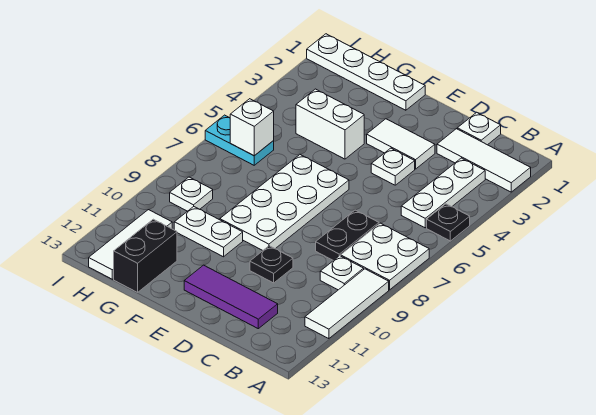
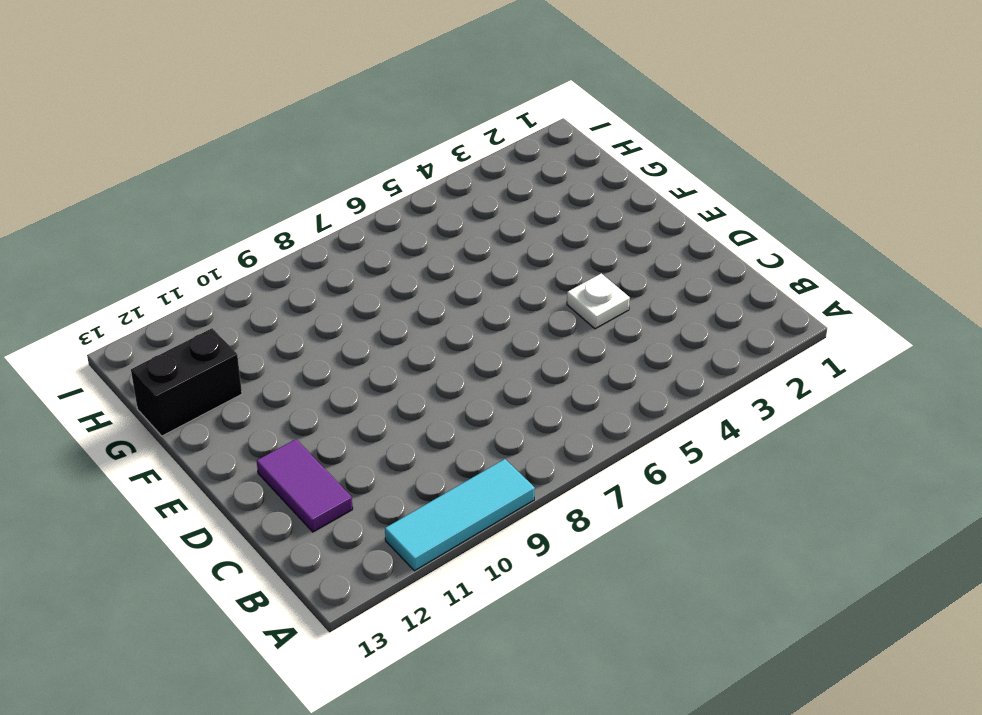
cyan tile A9:A11 level 1 -> white tile A9:A11 level 1
purple tile C12:D12 level 1 -> purple tile C12:E12 level 1
none -> white tile A2:C2 level 1
none -> black plate A5 level 1
none -> white plate A7:B8 level 1

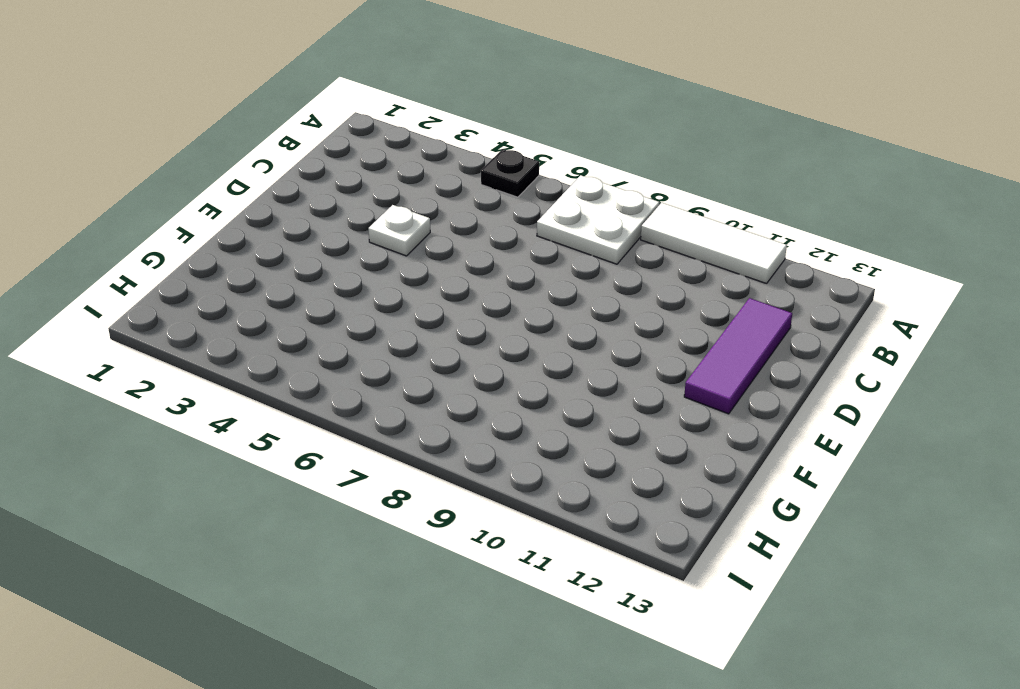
none -> white tile A2:C2 level 1
none -> white plate B3:B5 level 1
none -> white plate B9 level 1

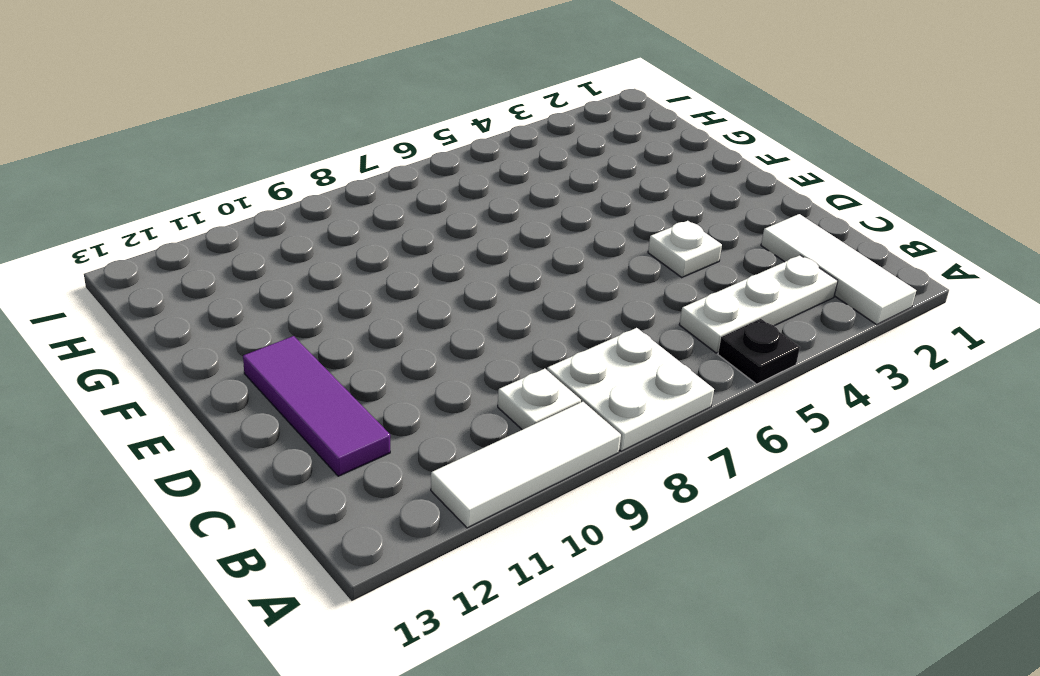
none -> white plate C1 level 1
none -> black plate C7:C8 level 1
none -> white tile D3:E3 level 1

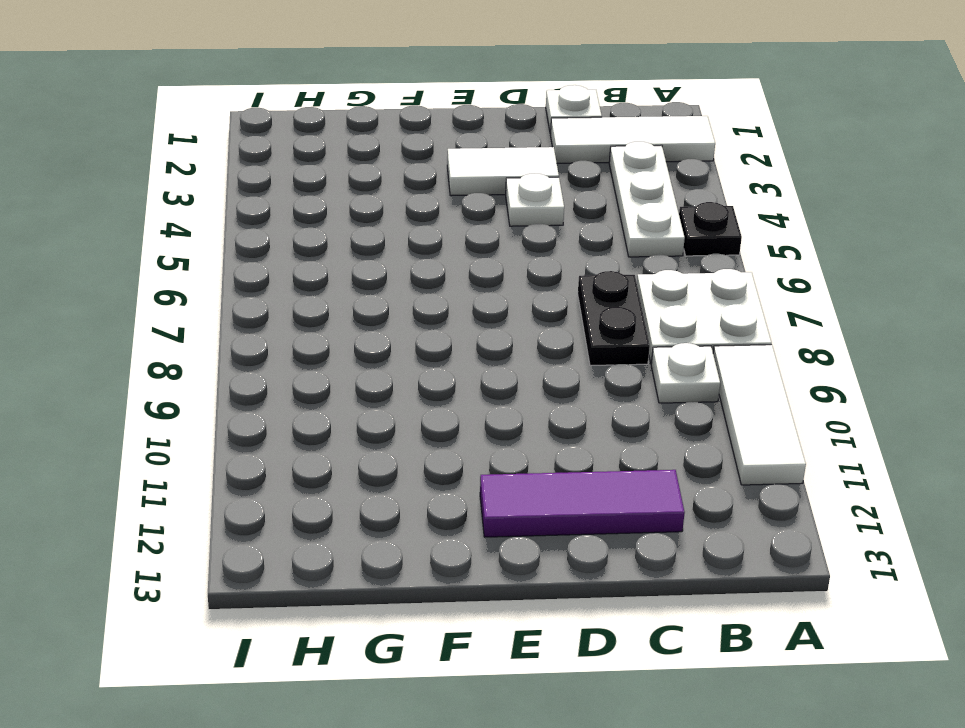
none -> black plate D10 level 1
none -> white plate E6:F9 level 1
none -> white plate F1:I1 level 1

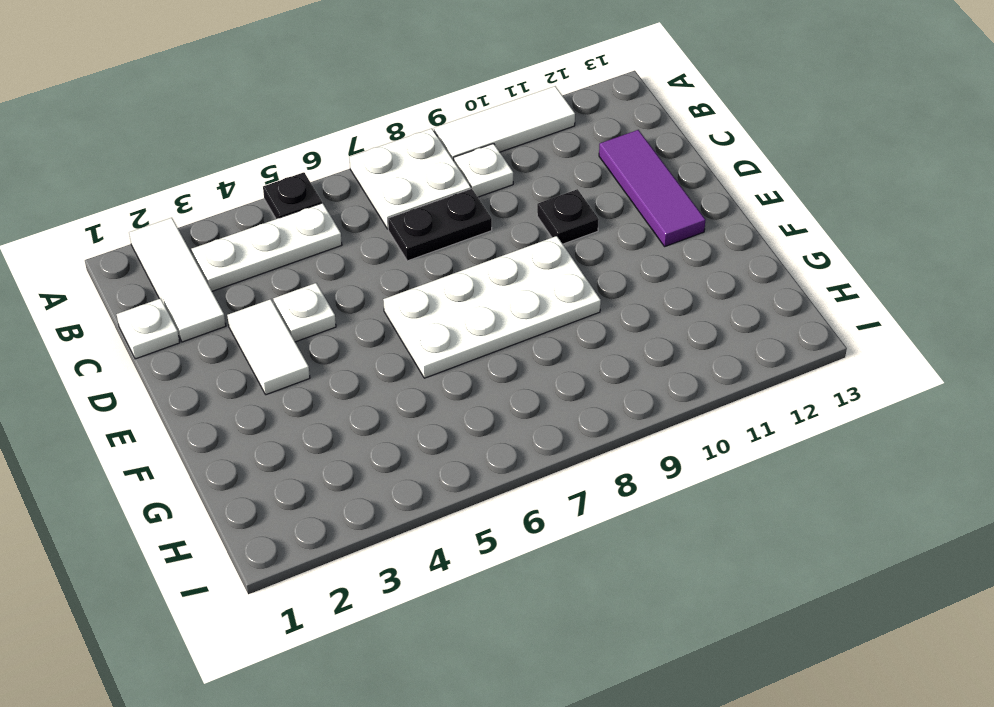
none -> white plate F1:I1 level 1
none -> white brick F4:G4 level 1
none -> white plate F10:G10 level 1

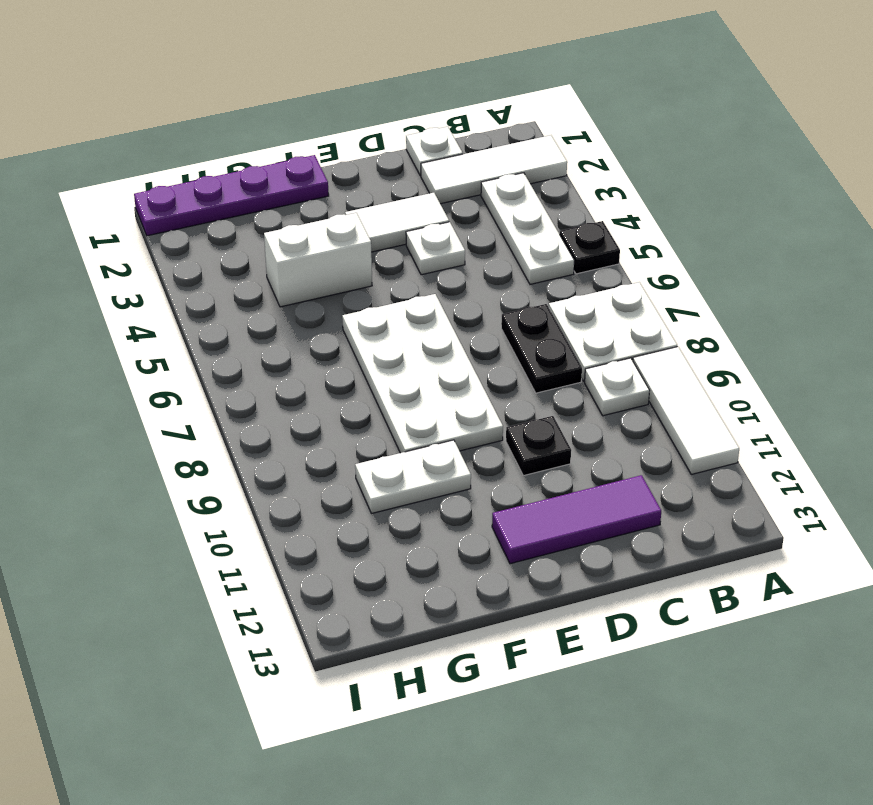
purple plate F1:I1 level 1 -> white plate F1:I1 level 1
none -> black brick G12:G13 level 1
none -> cyan plate H6:I6 level 1
none -> white plate H9 level 1

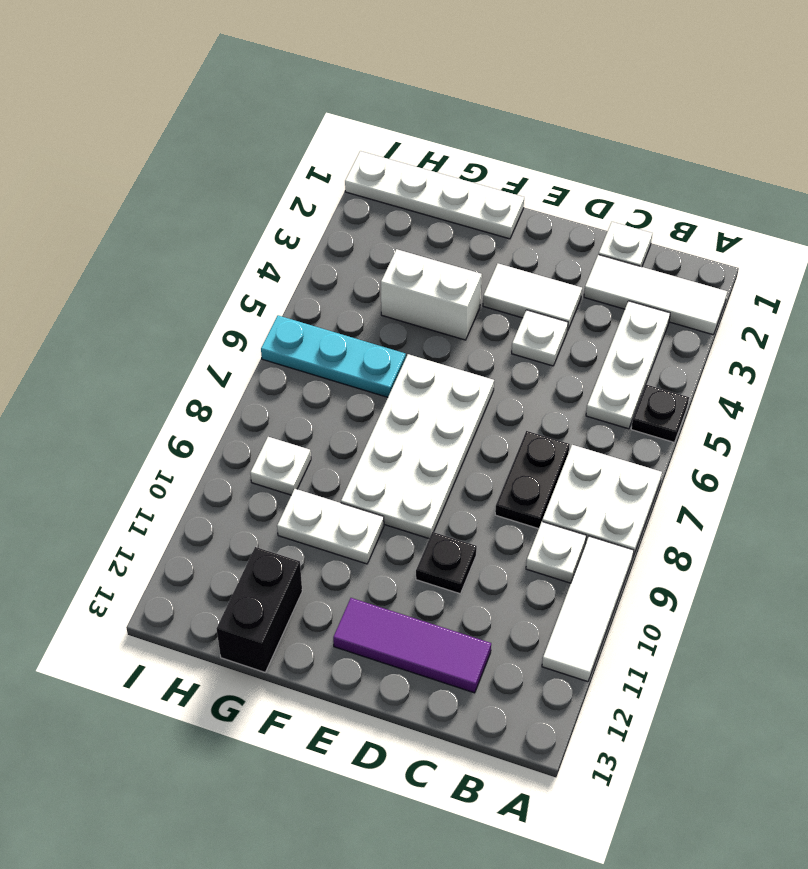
cyan plate G6:I6 level 1 -> cyan plate H6:I6 level 1
none -> white tile H11:H13 level 1
none -> white brick H6 level 2

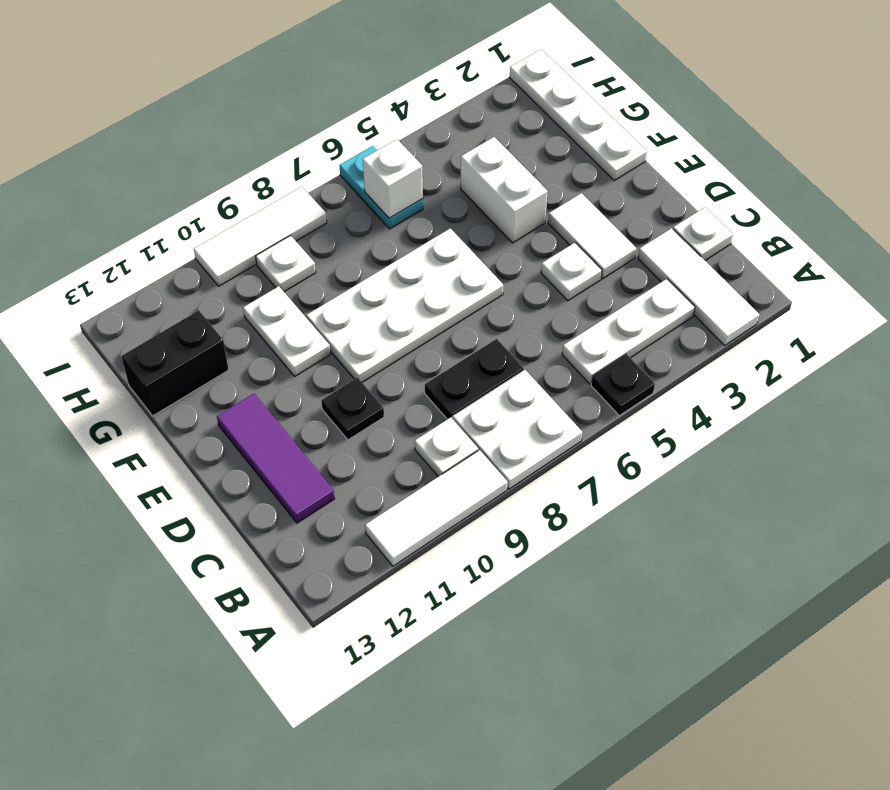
white tile I8:I10 level 1 -> white tile H11:H13 level 1

